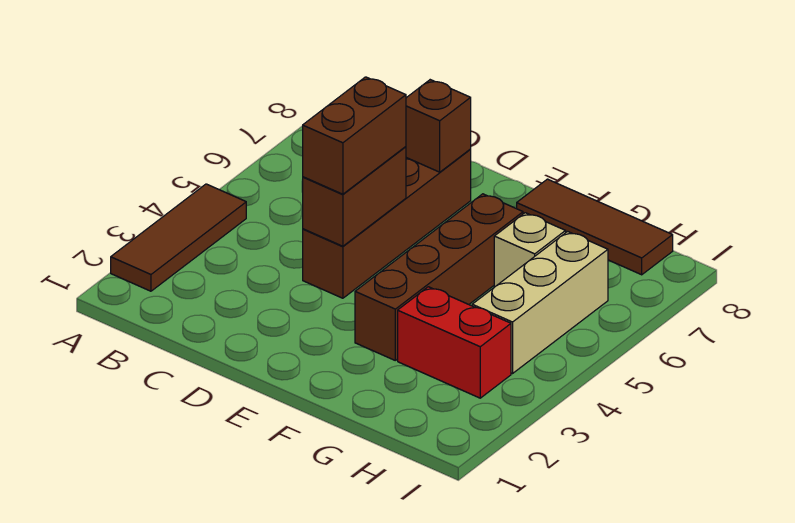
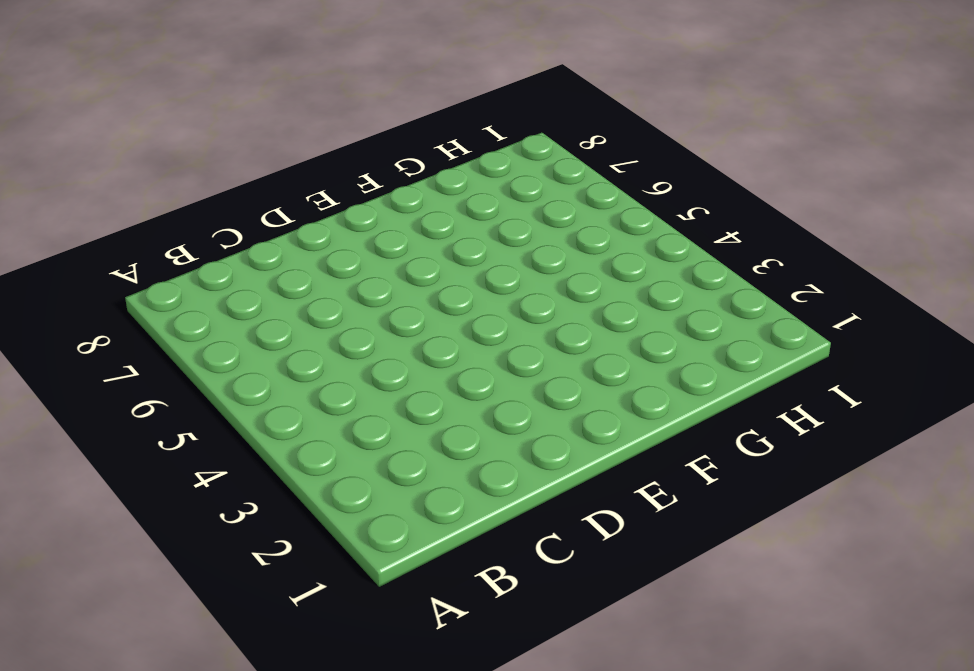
none -> brown tile A2:A4 level 1
none -> brown brick D4:D7 level 1

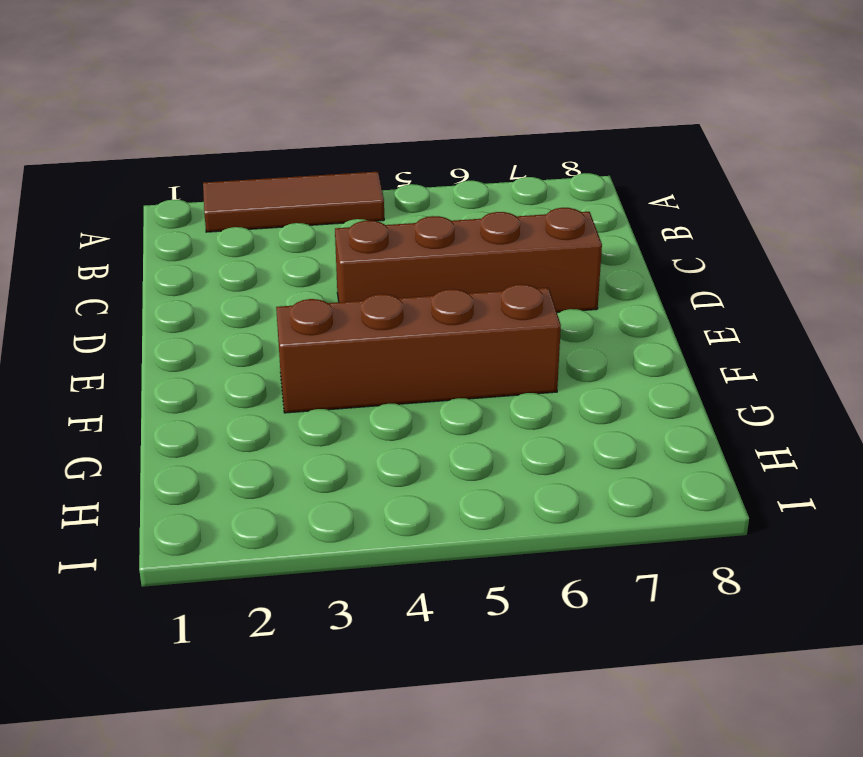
none -> brown tile F8:H8 level 1
none -> red brick G3:H3 level 1

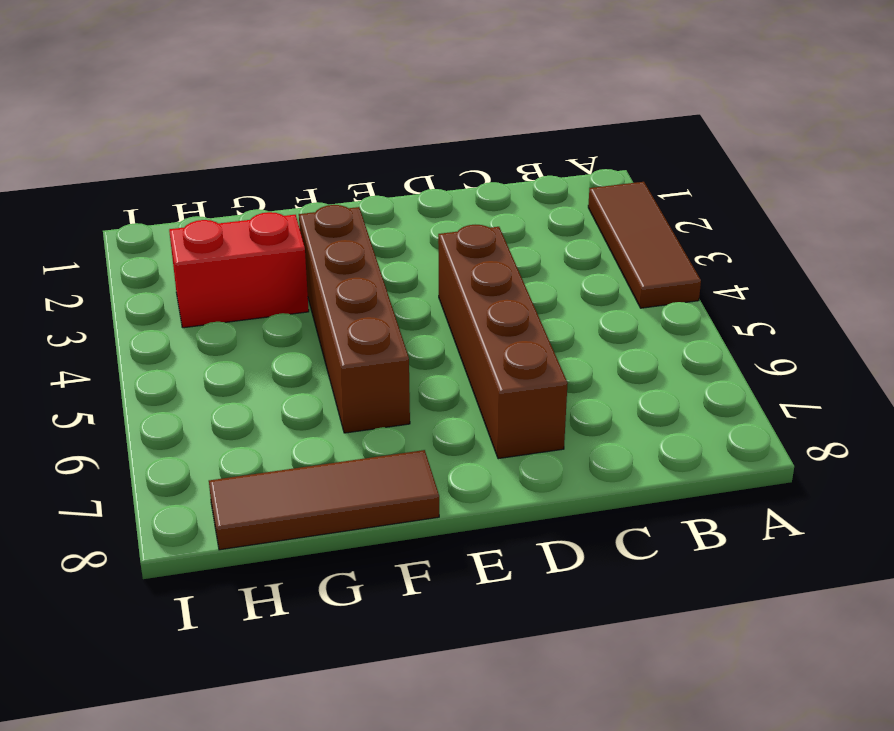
none -> tan brick G6 level 1
none -> tan brick H4:H6 level 1

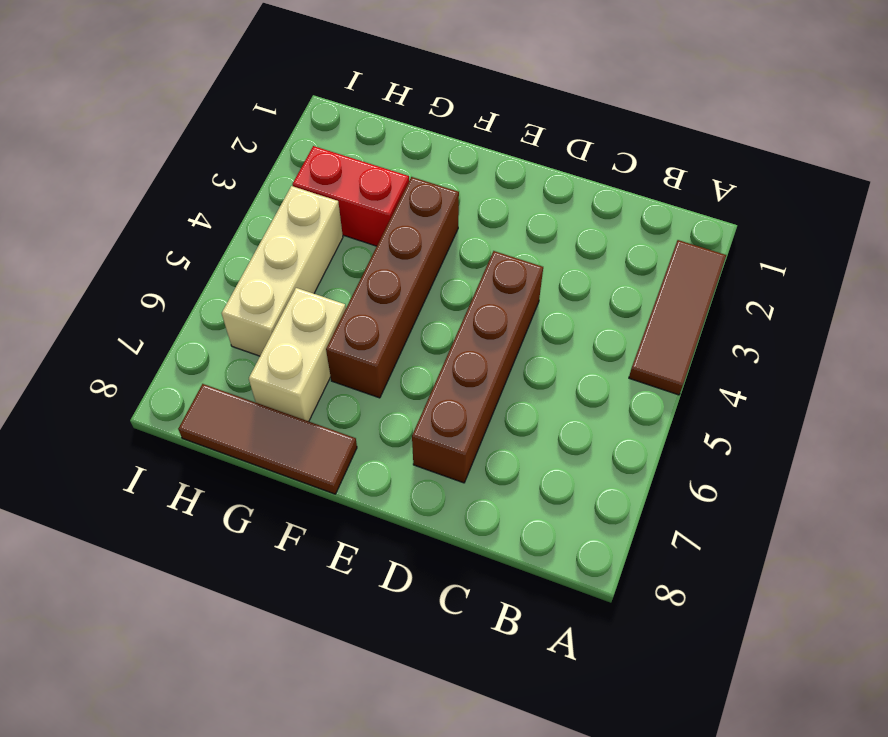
tan brick G6:G7 level 1 -> tan brick G6 level 1
none -> brown brick D4:D5 level 2
none -> brown brick D7 level 2

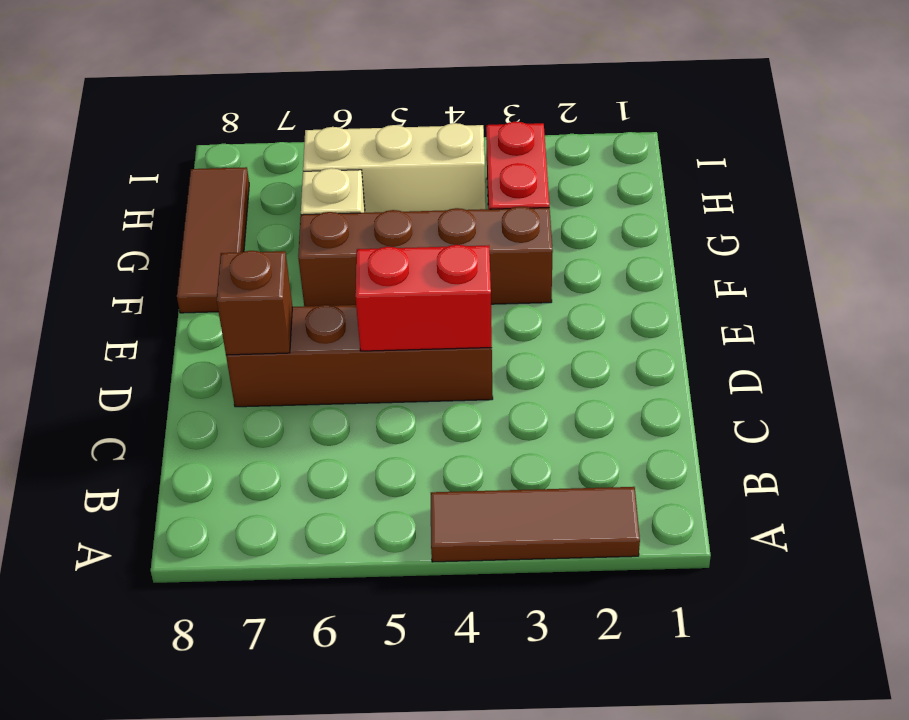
red brick D4:D5 level 2 -> brown brick D4:D5 level 2
none -> brown brick D4:D5 level 3

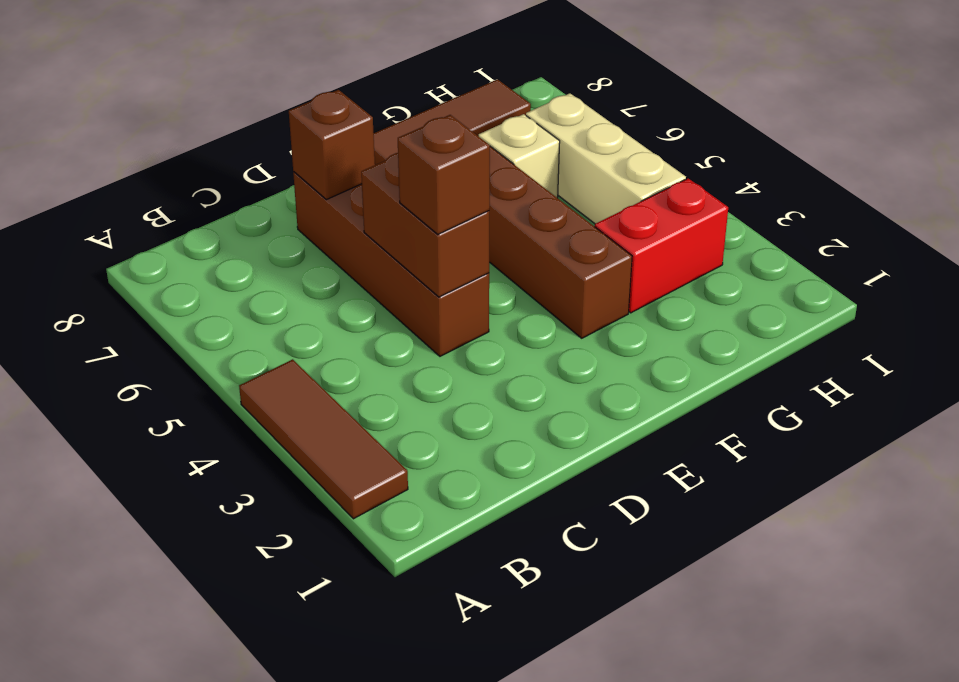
brown brick D4 level 3 -> brown brick D4:D5 level 3

